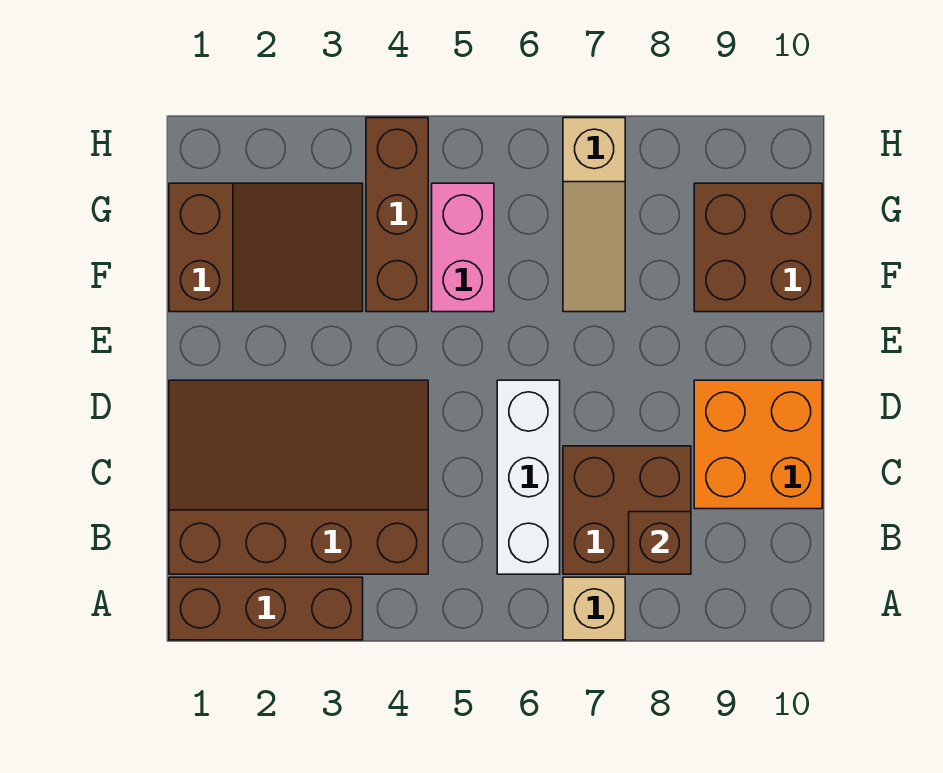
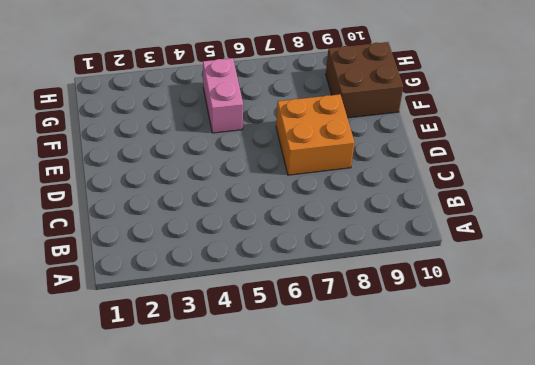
orange brick D7:E8 level 1 -> orange brick C9:D10 level 1
none -> brown brick A1:A3 level 1
none -> tan brick A7 level 1
none -> brown slope B1:D4 level 1 top B

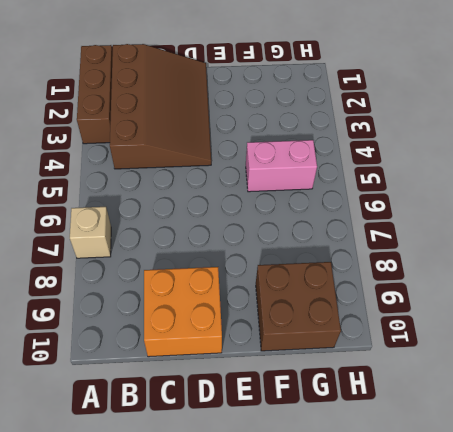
none -> white brick B6:D6 level 1
none -> brown brick B7:C8 level 1
none -> brown slope F1:G3 level 1 top 1

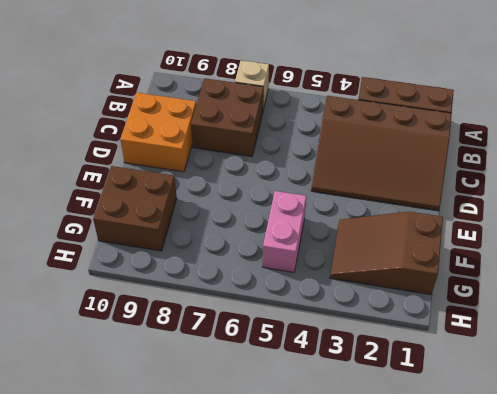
none -> white brick B6:D6 level 1
none -> brown brick F4:H4 level 1
none -> tan slope F7:H7 level 1 top H

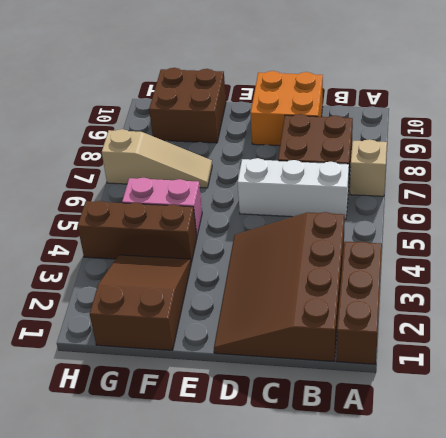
none -> brown brick B8 level 2

